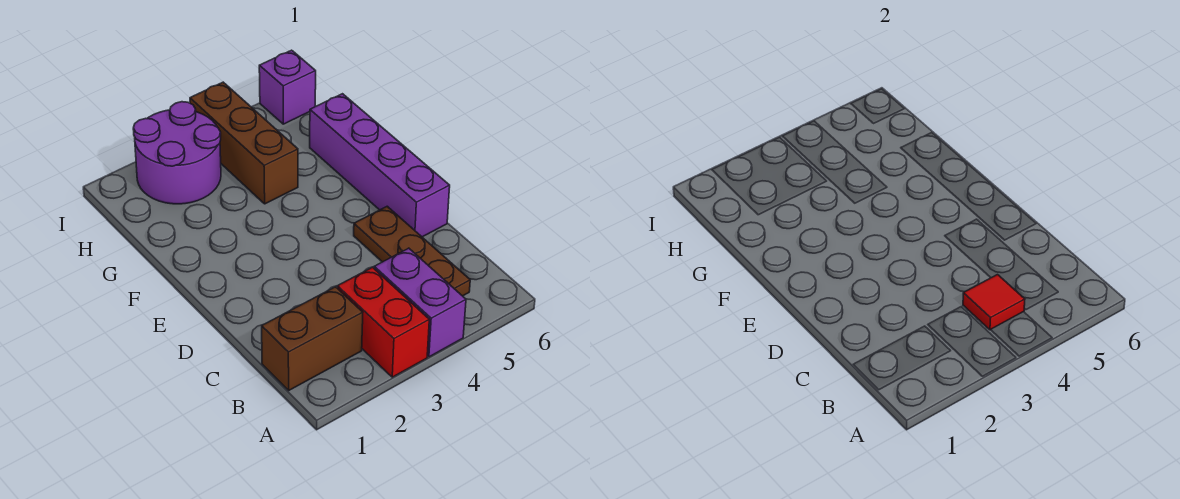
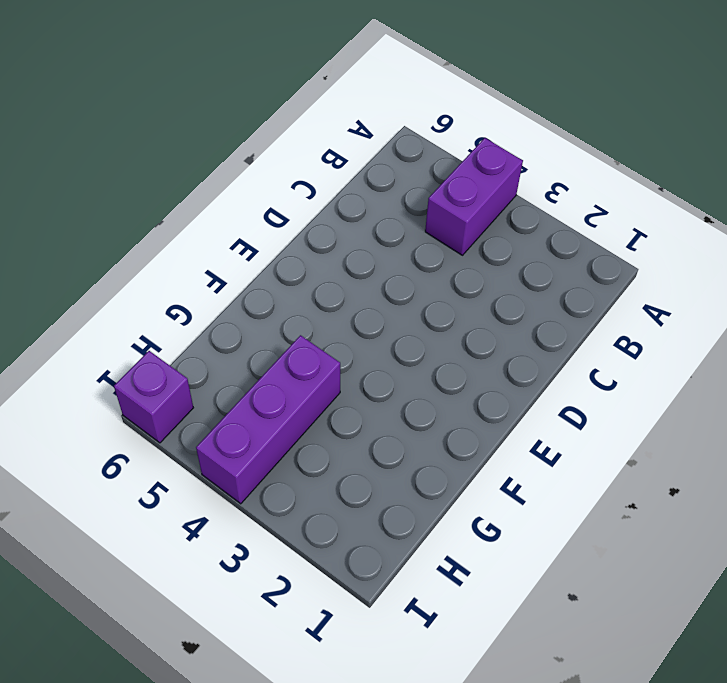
purple brick G4:I4 level 1 -> brown brick G4:I4 level 1
none -> red brick A3:B3 level 1
none -> brown brick B1:B2 level 1

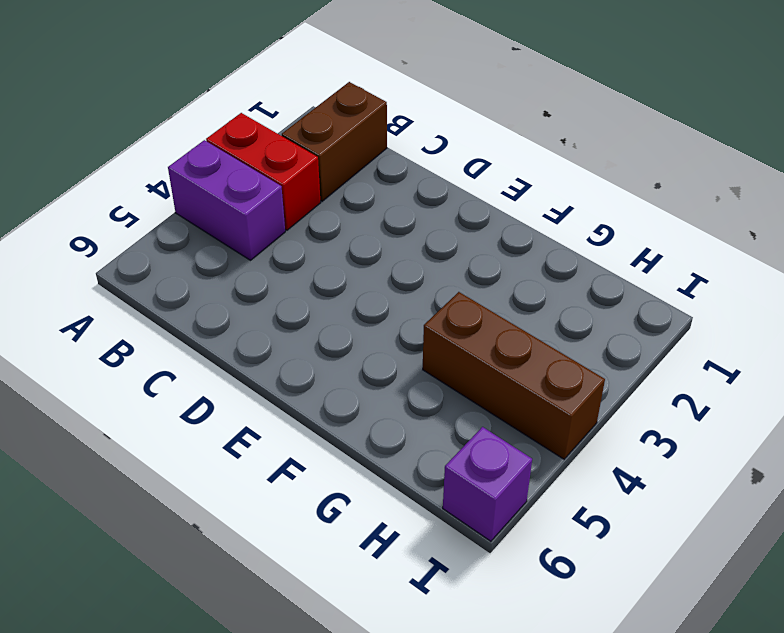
none -> brown plate B5:D5 level 1
none -> purple brick D6:G6 level 1

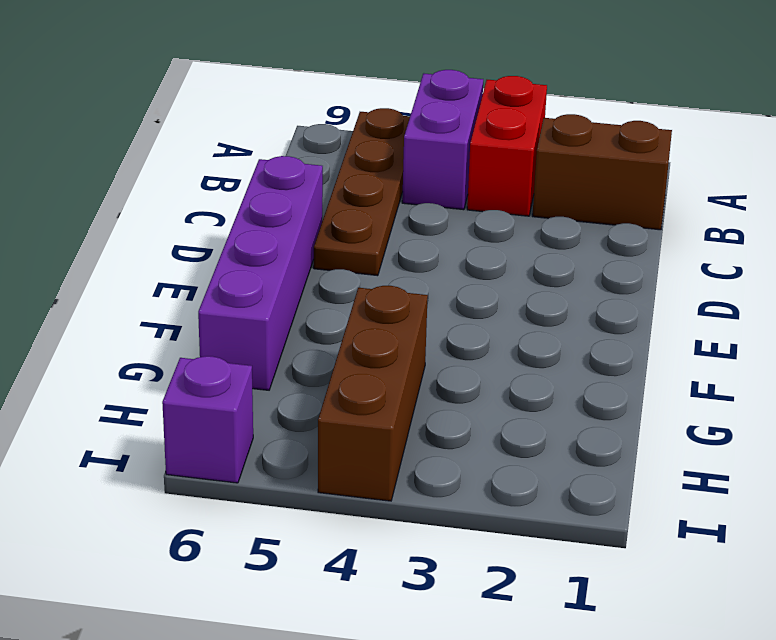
brown plate A5:D5 level 1 -> brown plate B5:D5 level 1
none -> purple round brick H2:I3 level 1
none -> red tile B4 level 2

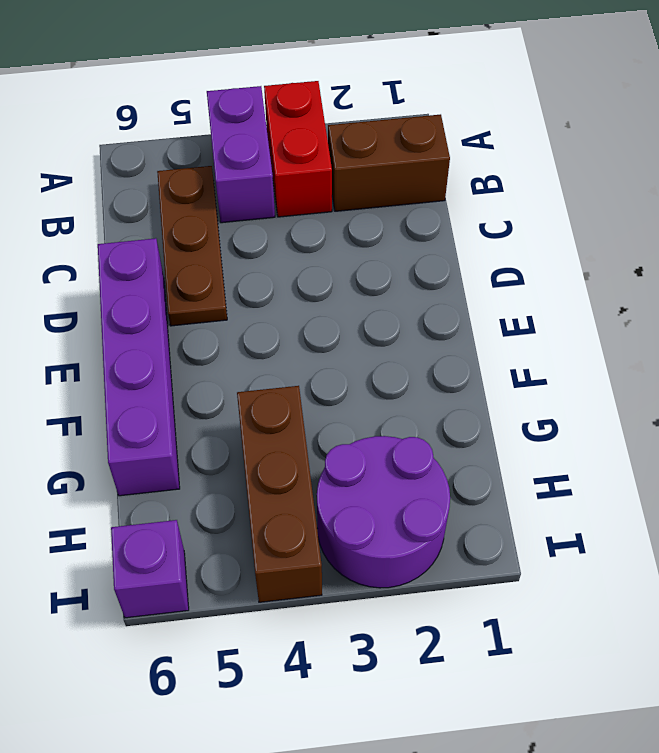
none -> red tile B4 level 2

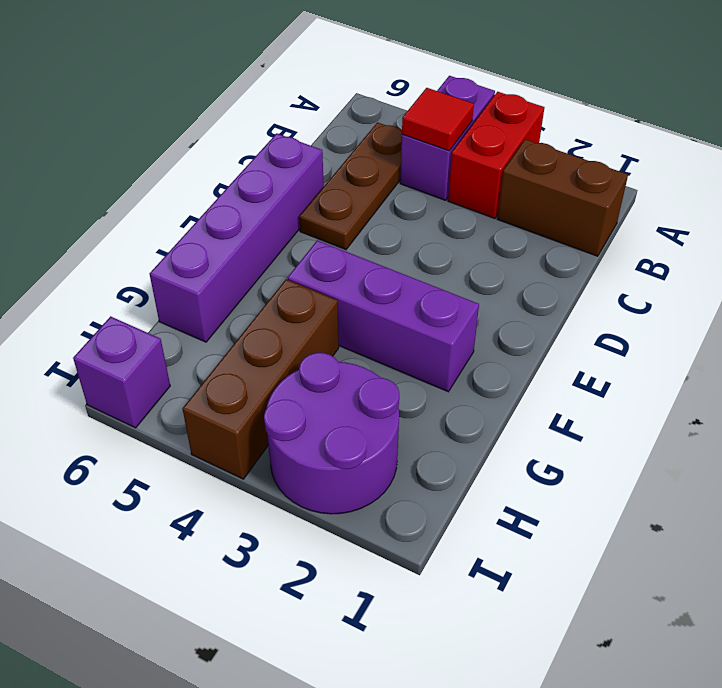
purple brick F2:F4 level 1 -> none

